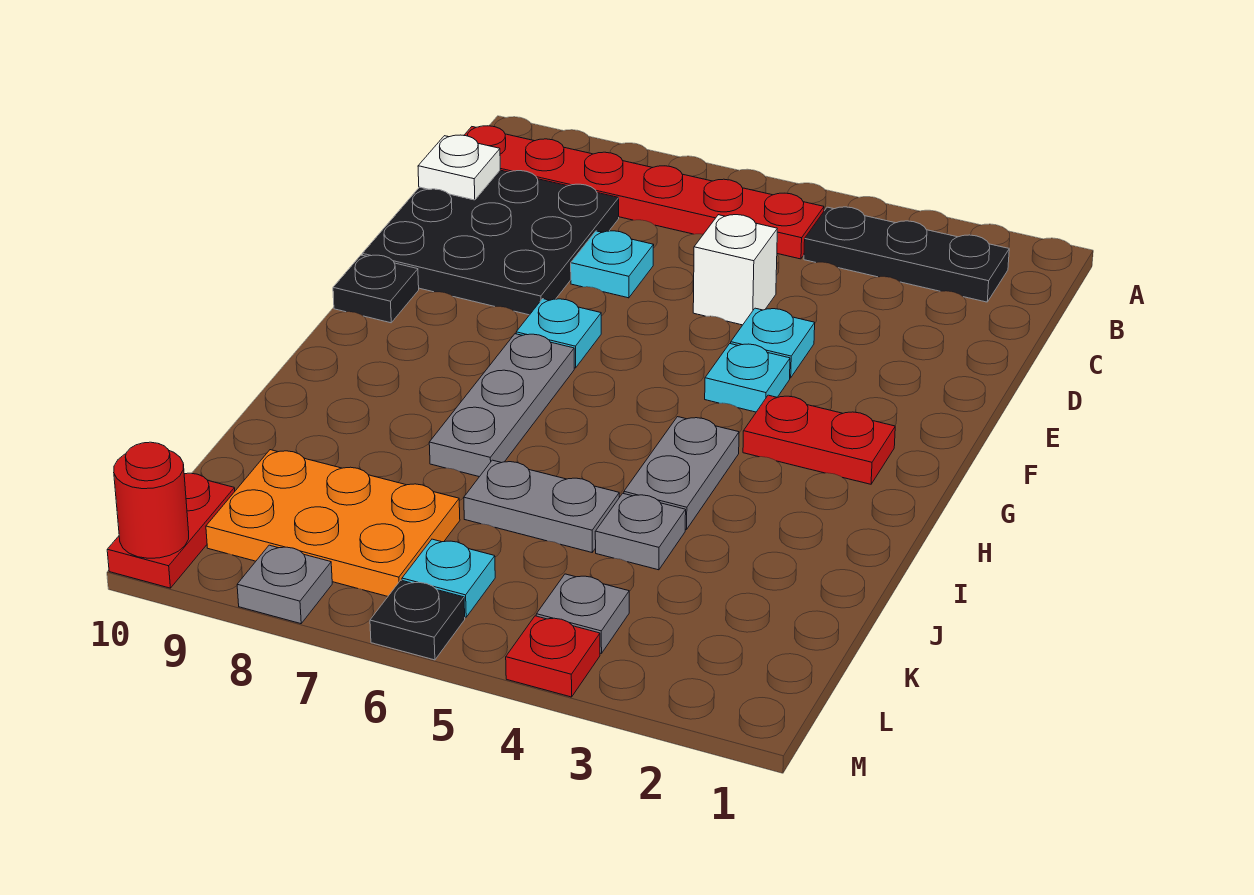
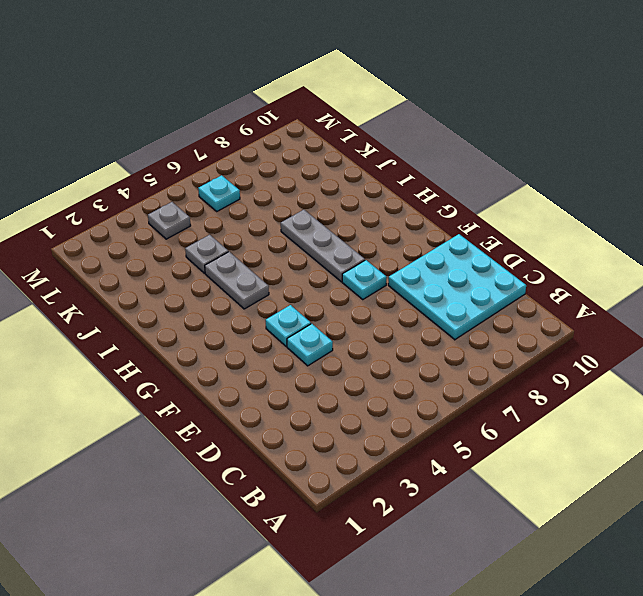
cyan plate C8:E10 level 1 -> black plate C8:E10 level 1
none -> black plate B2:B4 level 1
none -> red plate B5:B10 level 1
none -> white brick D5 level 1

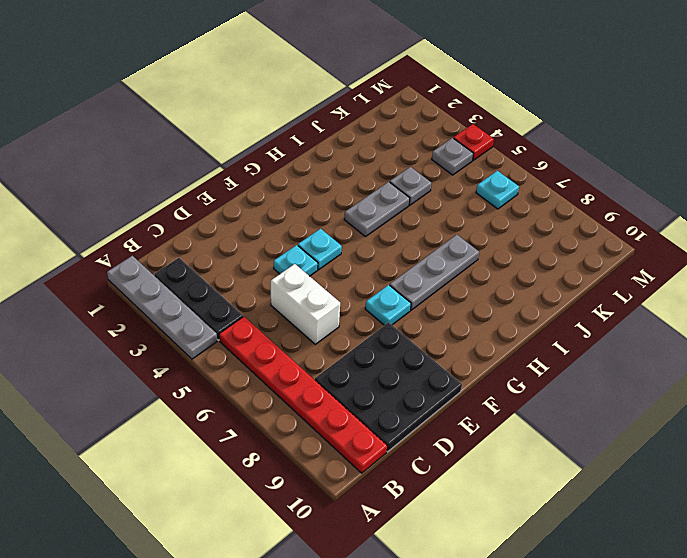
grey plate A1:A4 level 1 -> none
white brick D5:D6 level 1 -> white brick D5 level 1
none -> cyan plate D7 level 1
none -> black plate F10 level 1
none -> red plate G2:G3 level 1

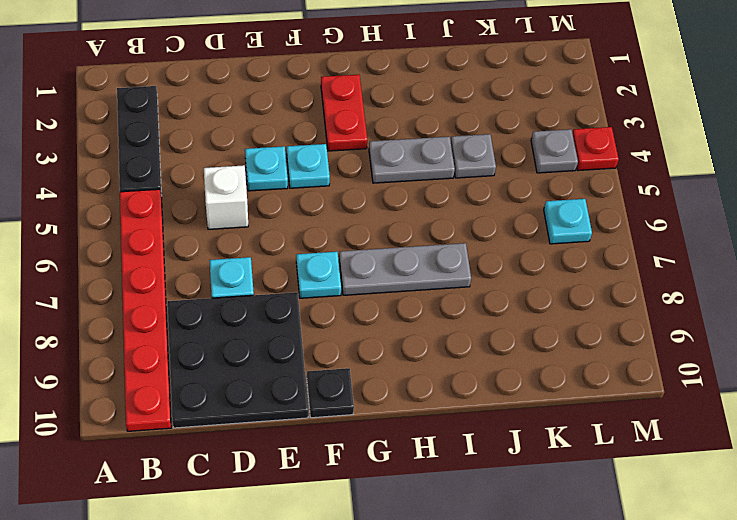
none -> grey plate J5:J6 level 1
none -> orange plate K7:L9 level 1
none -> red plate L10:M10 level 1

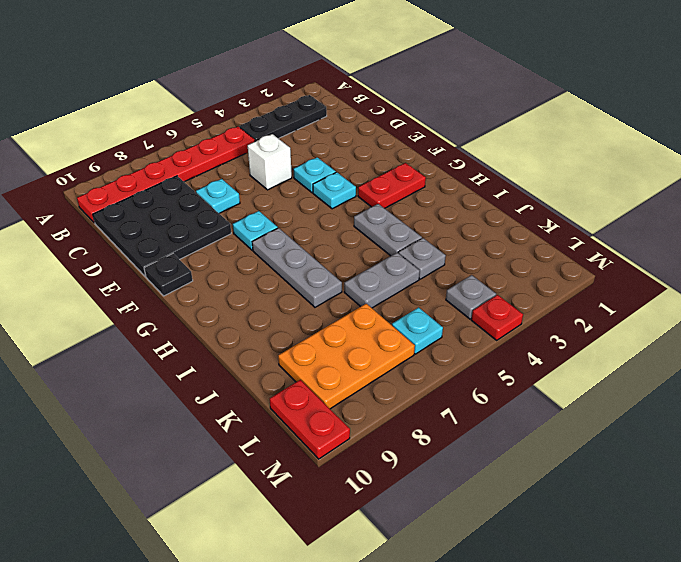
none -> black plate M6 level 1
none -> grey plate M8 level 1
none -> white plate C10 level 2

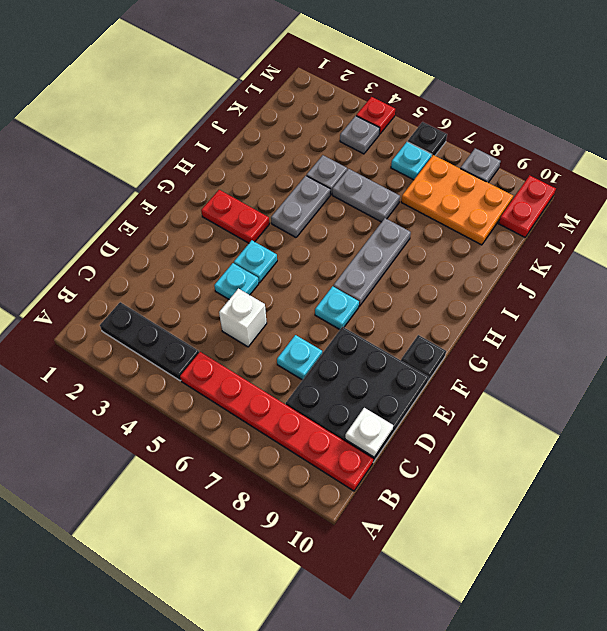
none -> red round brick M10 level 2

